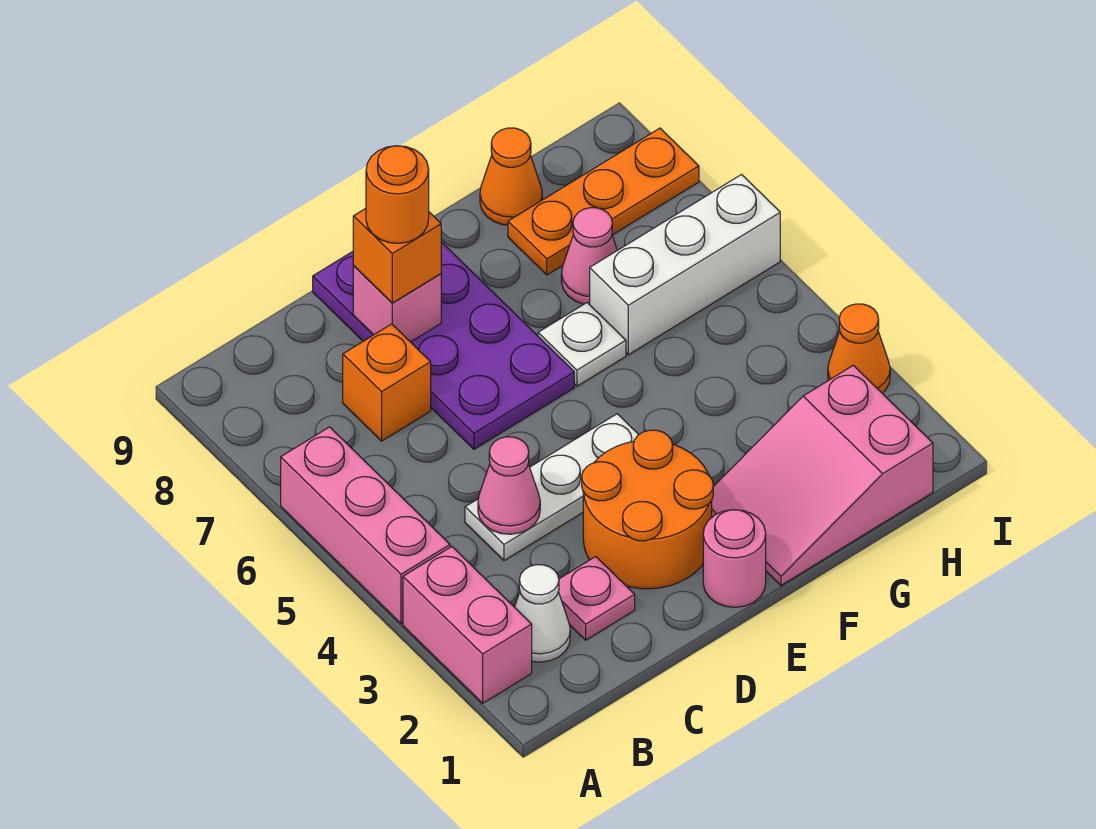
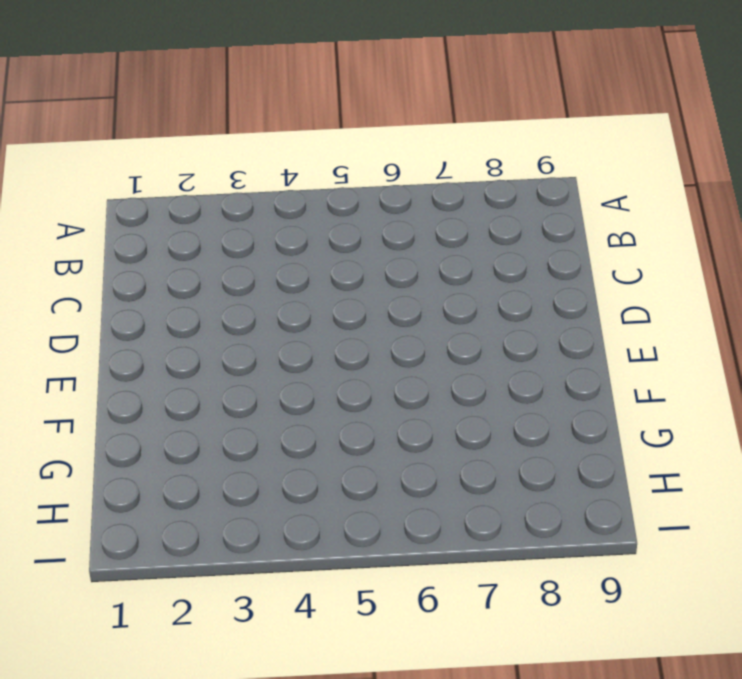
none -> pink brick A2:A3 level 1
none -> pink brick A4:A6 level 1
none -> white cone B2 level 1

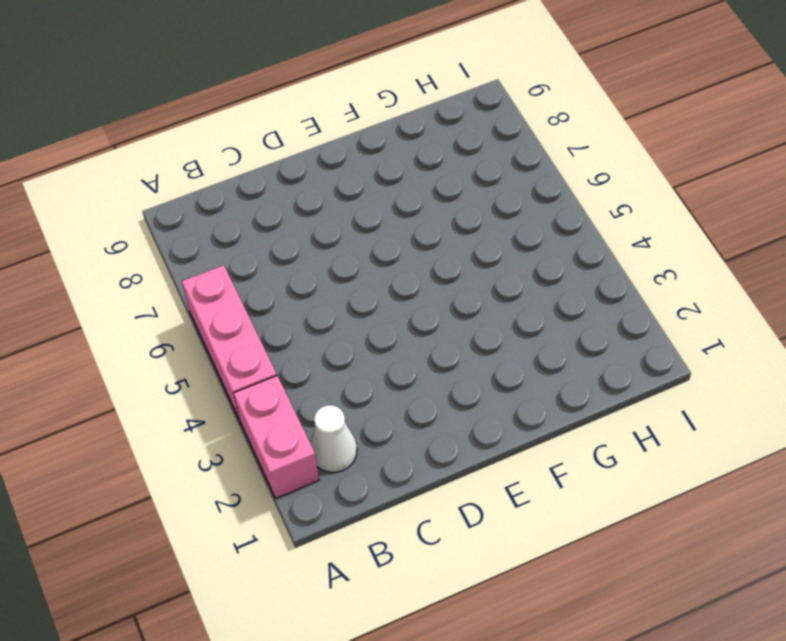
none -> pink plate C2 level 1
none -> white plate C4:E4 level 1
none -> orange brick C7 level 1

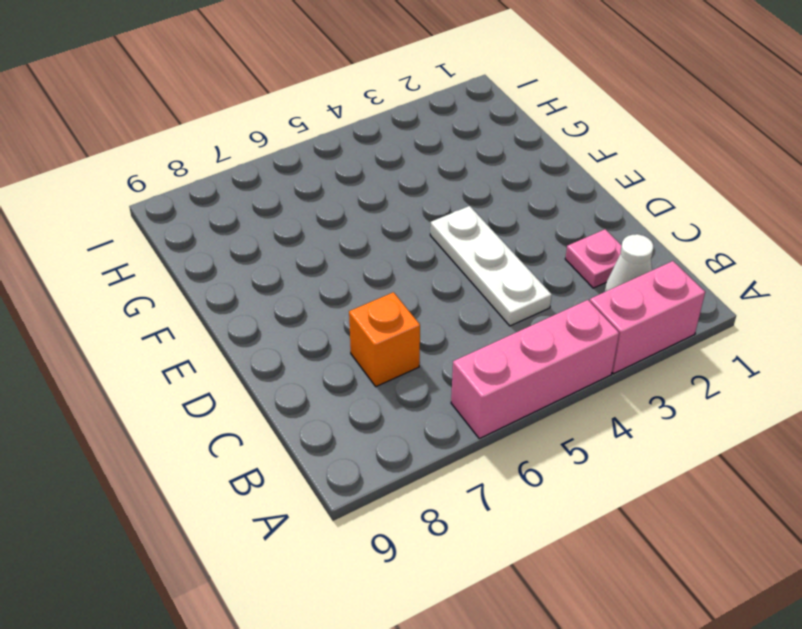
none -> orange round brick D2:E3 level 1
none -> purple plate D6:E9 level 1
none -> pink round brick E1 level 1

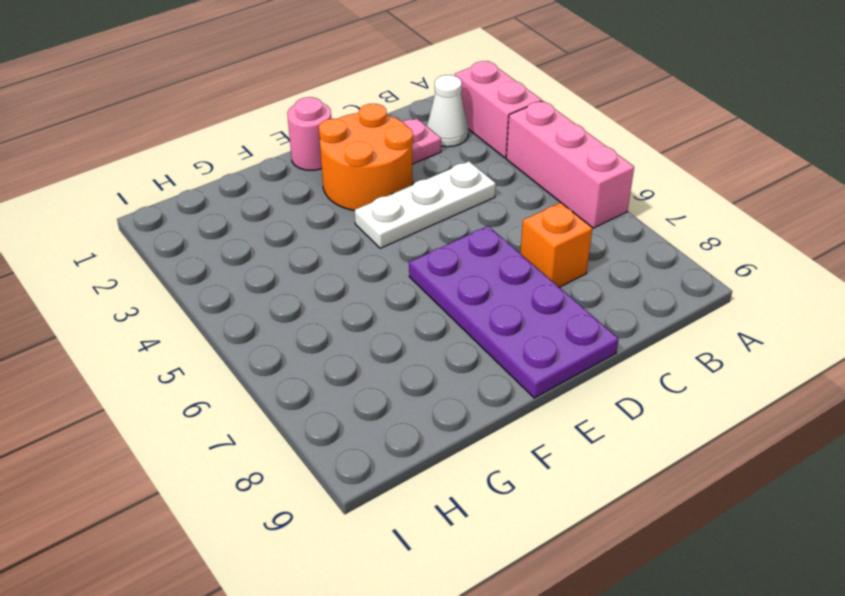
none -> pink slope F1:H2 level 1 top H
none -> white plate F6 level 1
none -> white brick G6:I6 level 1

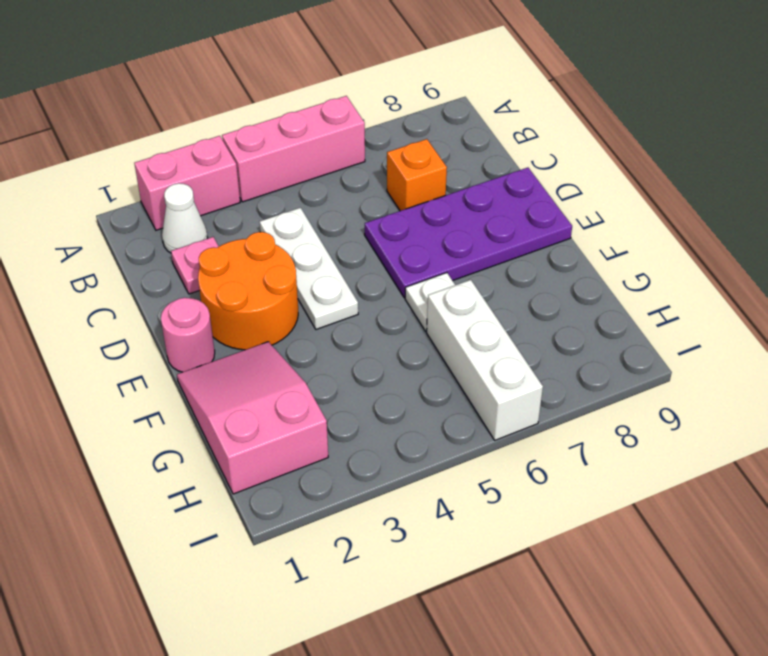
none -> pink cone G7 level 1
none -> orange plate G8:I8 level 1
none -> orange cone G9 level 1

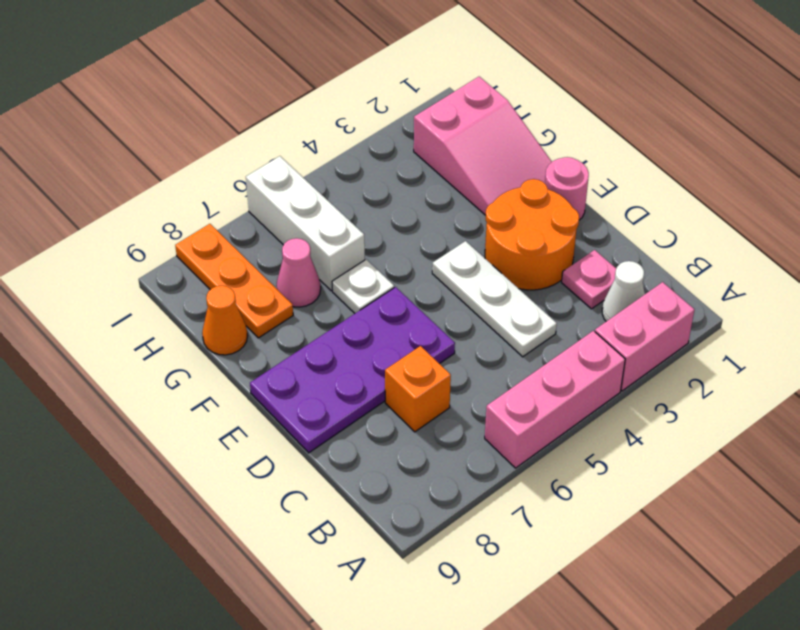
none -> orange cone I3 level 1
none -> pink cone C4 level 2
none -> pink brick D8 level 2

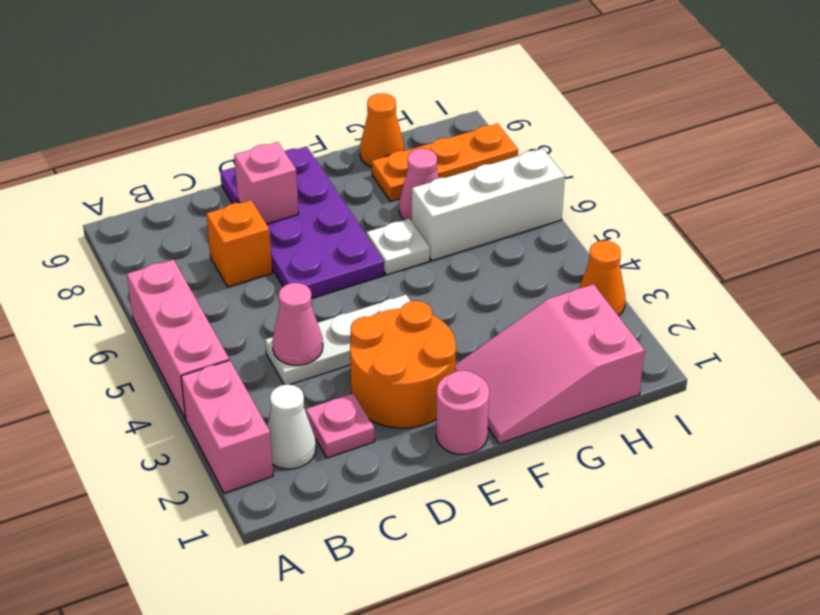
none -> orange brick D8 level 3
none -> orange round brick D8 level 4

